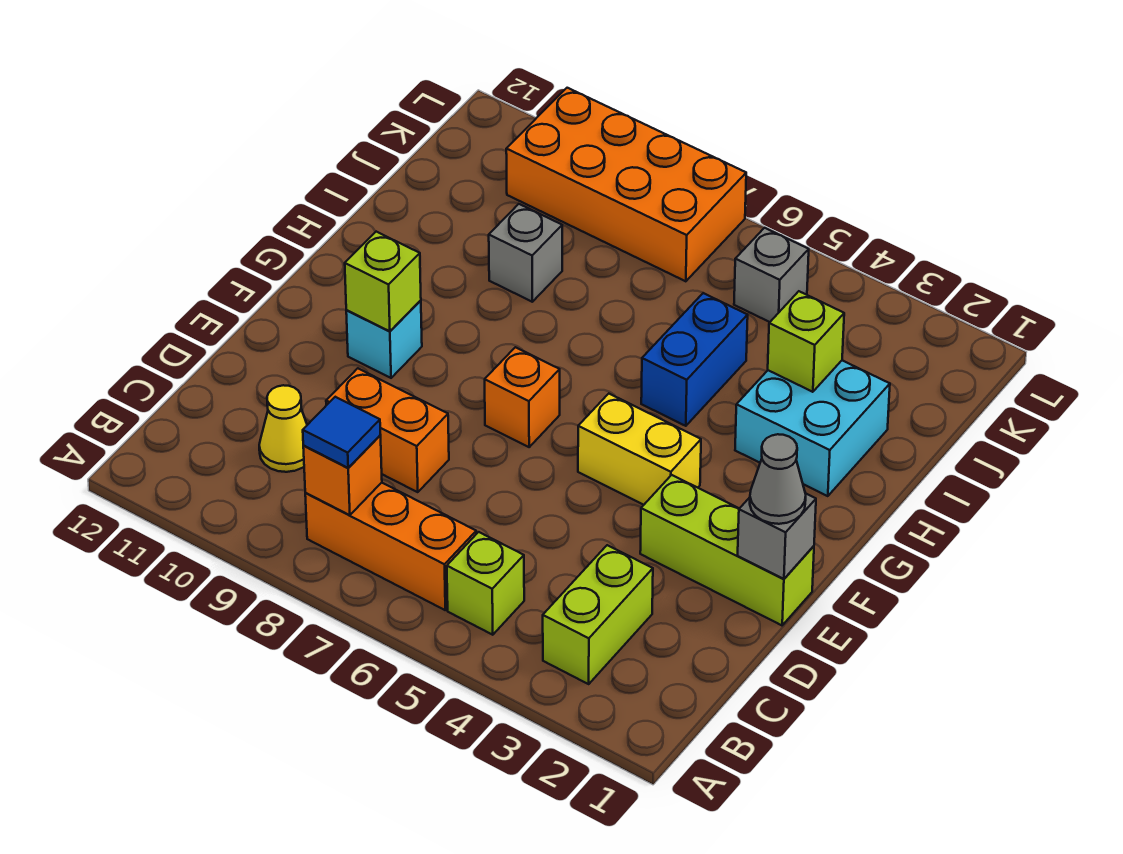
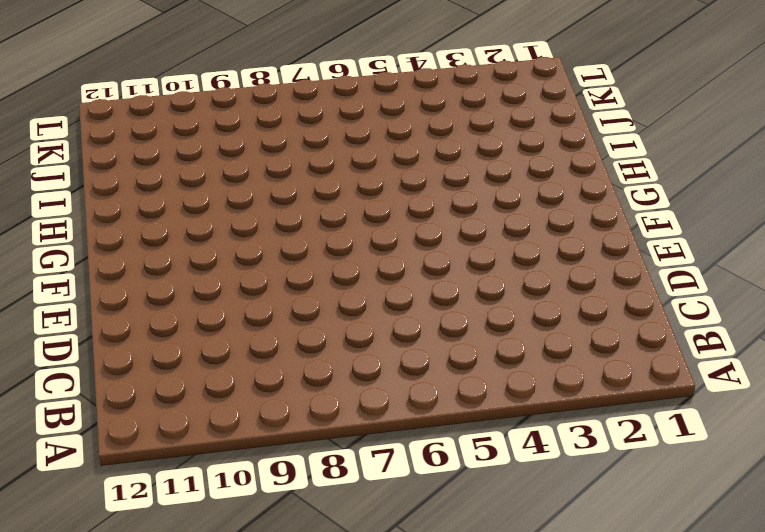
none -> lime brick B3:C3 level 1
none -> lime brick B5 level 1
none -> orange brick B6:B8 level 1

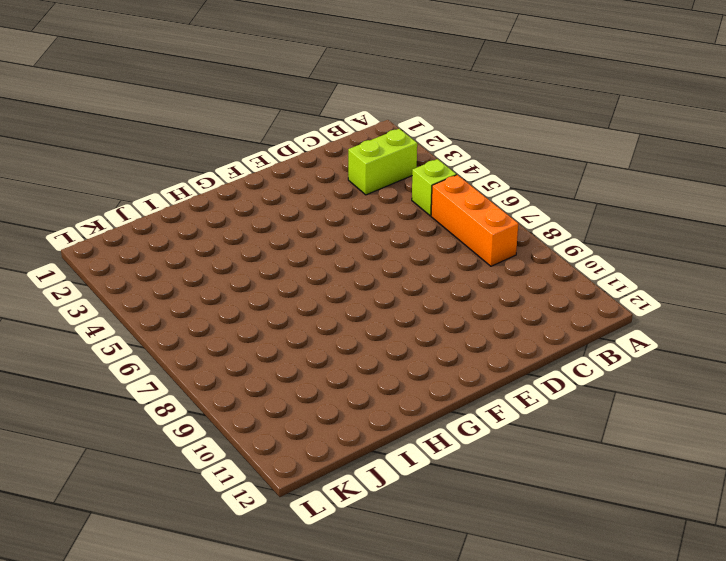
none -> yellow cone C10 level 1
none -> orange brick D8:D9 level 1
none -> lime brick E1:E3 level 1

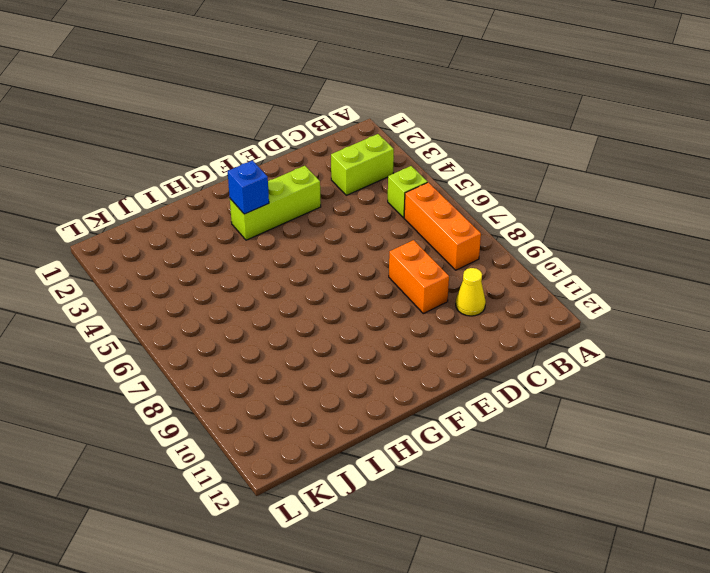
lime brick E3:G3 level 1 -> lime brick E1:E3 level 1
blue brick G3 level 2 -> none
none -> yellow brick F4:F5 level 1
none -> orange brick F7 level 1
none -> cyan brick F10 level 1

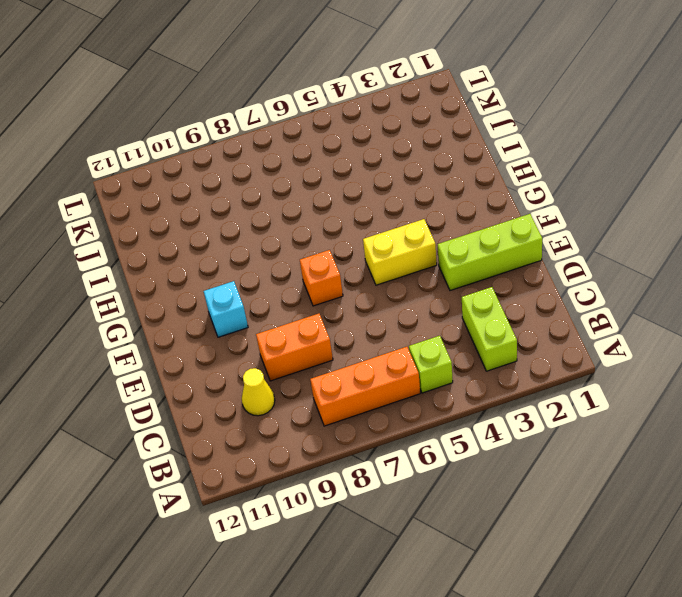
none -> cyan brick H2:I3 level 1
none -> blue brick H5:I5 level 1
none -> grey brick I9 level 1

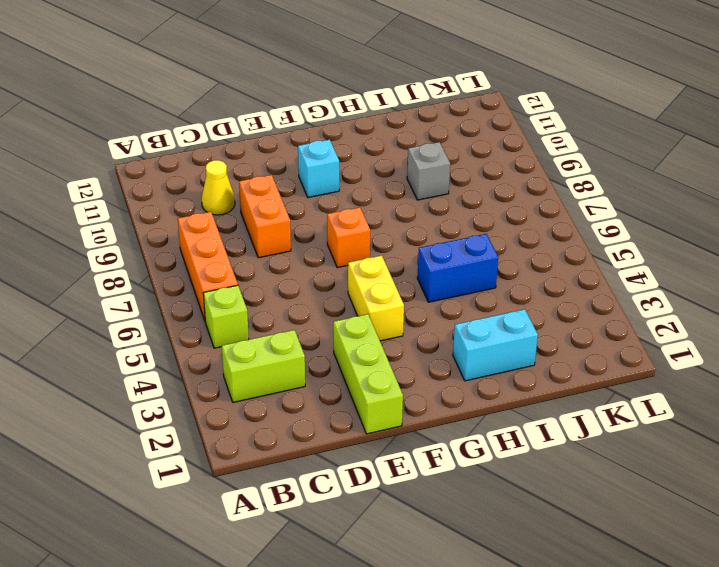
cyan brick H2:I2 level 1 -> cyan brick H2:I3 level 1
none -> grey brick K5 level 1
none -> orange brick K7:L10 level 1
none -> orange brick B8 level 2

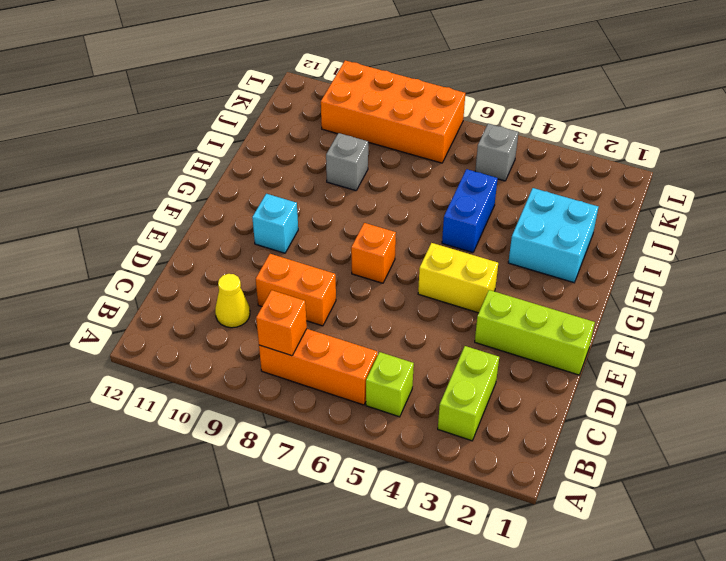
none -> grey brick E1 level 2
none -> lime brick F10 level 2
none -> lime brick I3 level 2

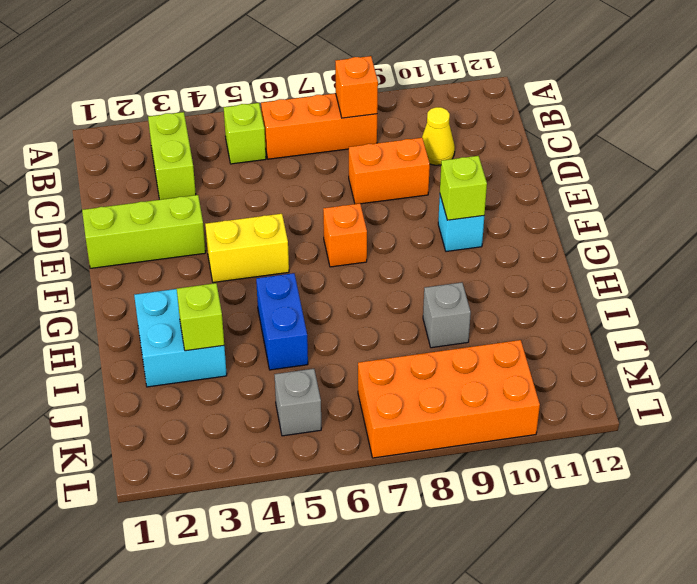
none -> grey brick E1 level 2
none -> blue tile B8 level 3
none -> grey cone E1 level 3

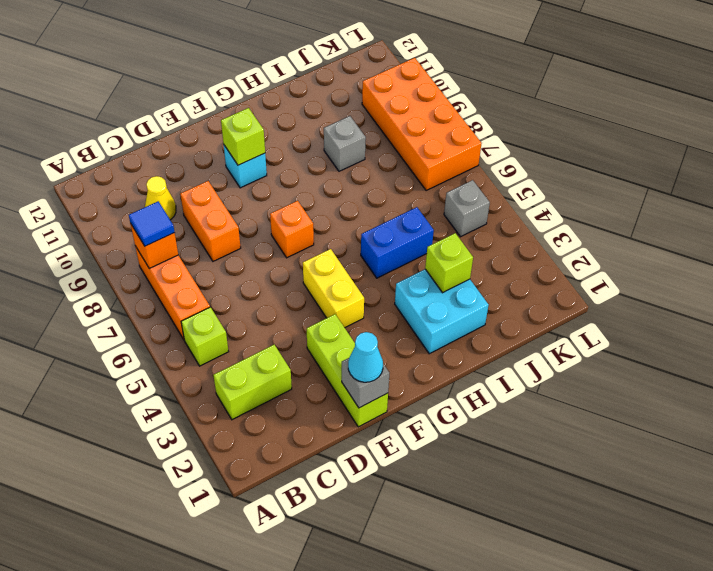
cyan cone E1 level 3 -> grey cone E1 level 3

